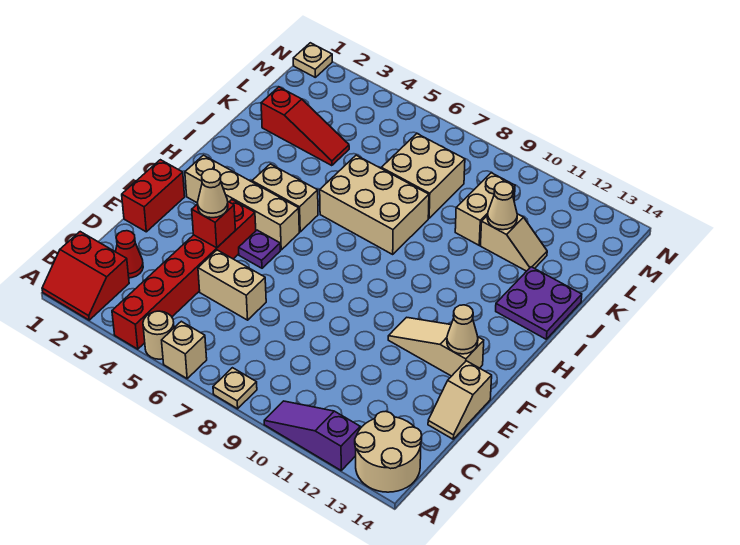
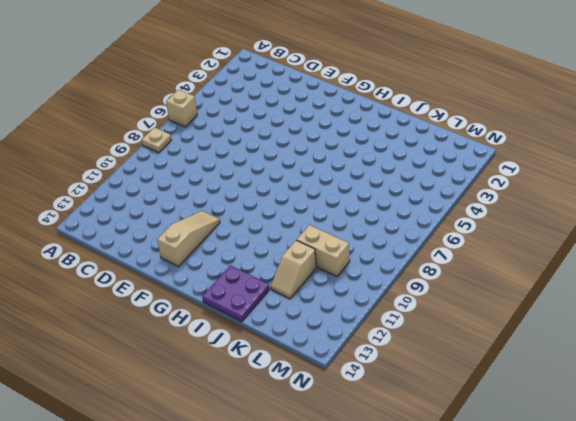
none -> red slope A1:B2 level 1 top B
none -> red brick A4:F4 level 1
none -> tan round brick A5 level 1

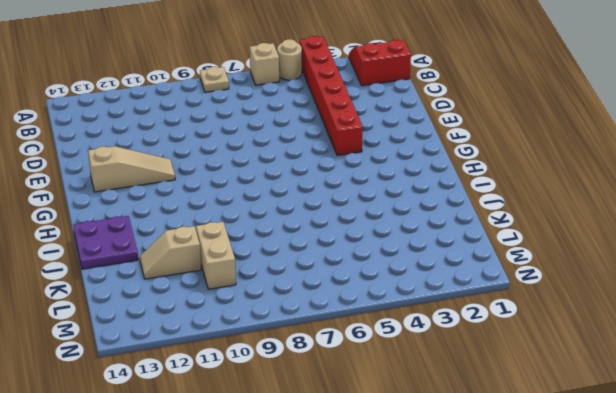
none -> purple slope A10:A12 level 1 top 12
none -> tan round brick A13:B14 level 1
none -> red cone C2 level 1

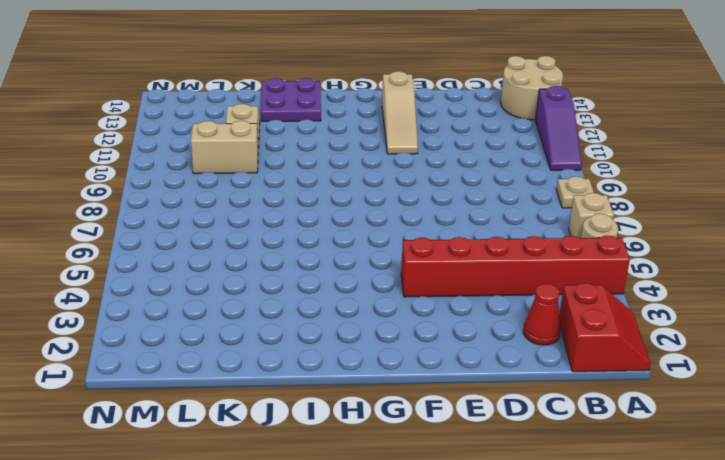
none -> tan brick D5:D6 level 1
none -> tan slope D14:E14 level 1 top E
none -> red brick E1:F1 level 1

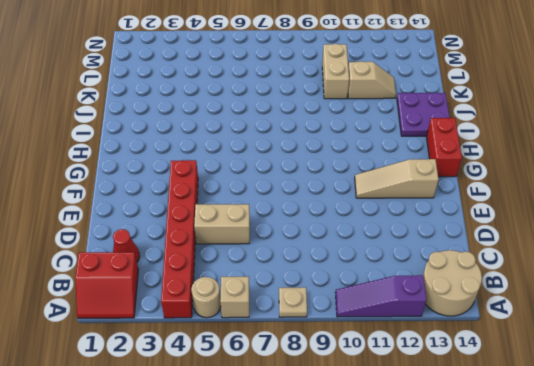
red brick G14:H14 level 1 -> red brick E1:F1 level 1
none -> tan slope D14:E14 level 1 top E
none -> purple plate F5 level 1
none -> tan brick G2:G5 level 1

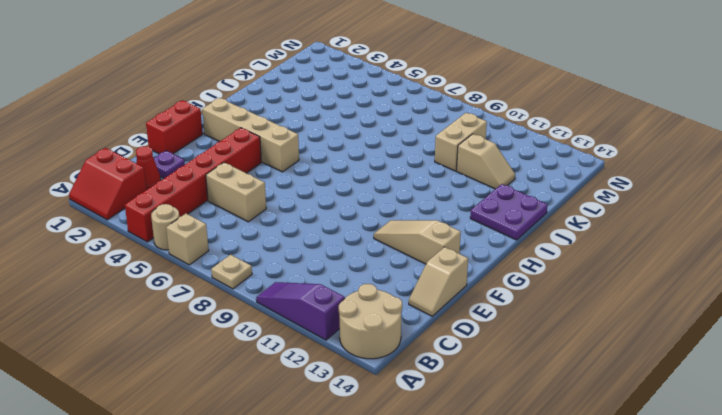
purple plate D2 level 1 -> purple plate F5 level 1
none -> tan brick H4:H5 level 1
none -> tan brick I6:J8 level 1
none -> red slope K2:K4 level 1 top 2

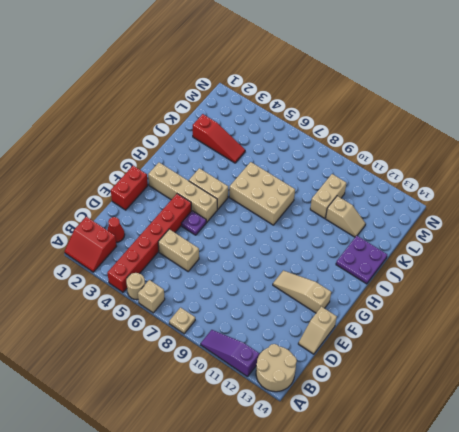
none -> tan brick K7:L8 level 1
none -> tan plate N1 level 1
none -> red brick E4 level 2

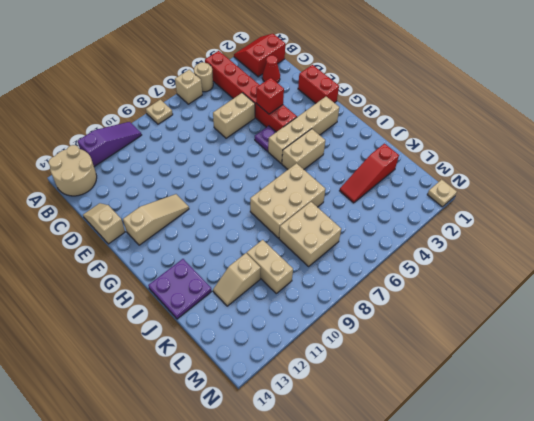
none -> tan cone F13 level 2
none -> tan cone K11 level 2
none -> tan cone E4 level 3

